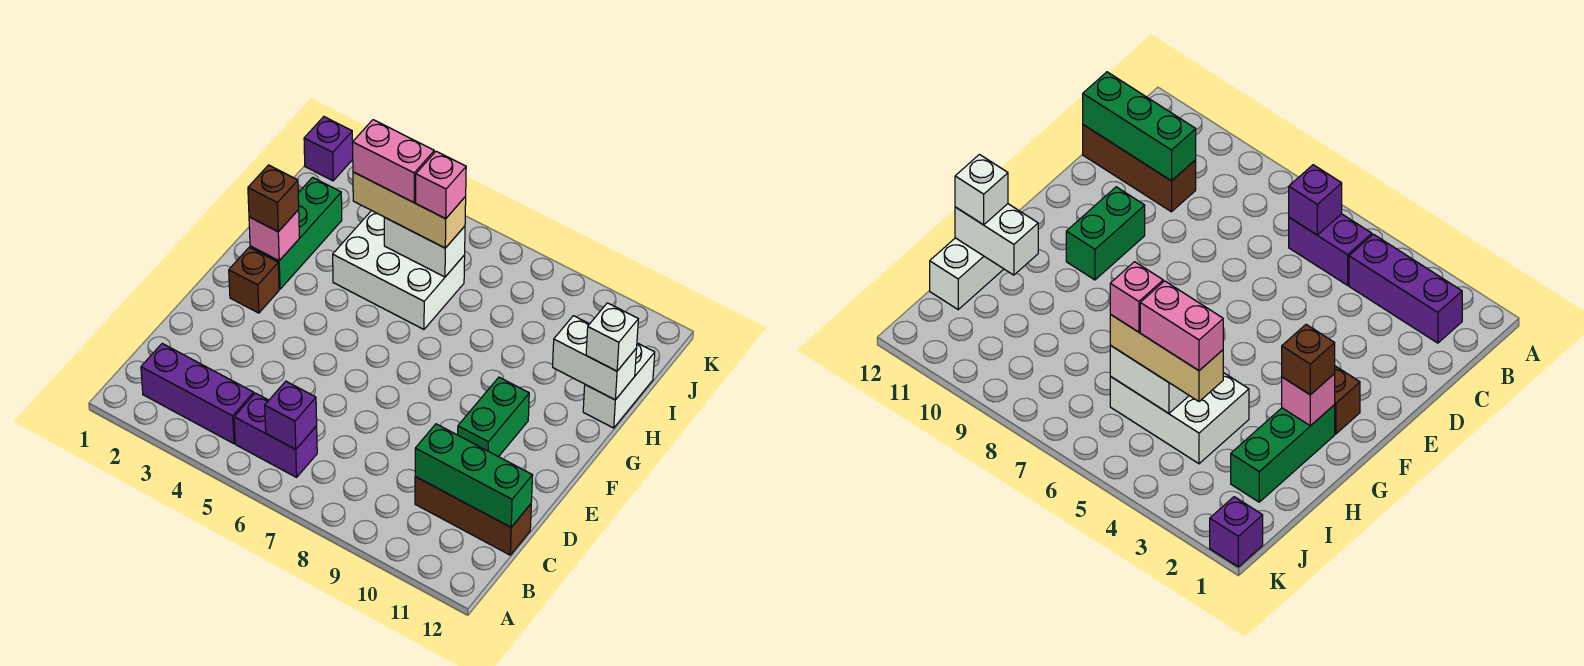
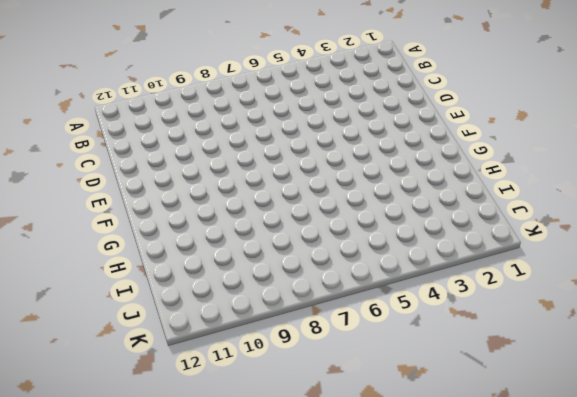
none -> purple brick B2:B4 level 1
none -> purple brick B5:B6 level 1
none -> brown brick C10:C12 level 1

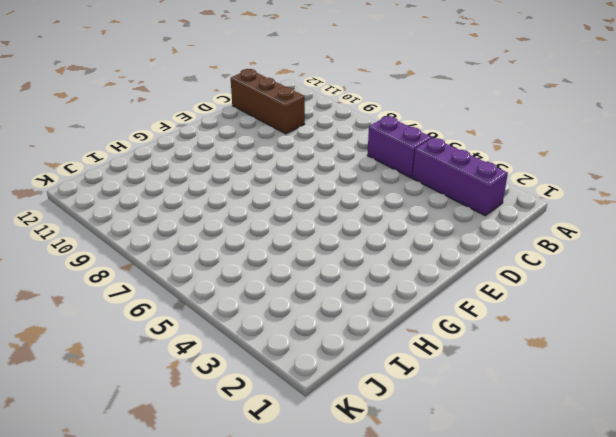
none -> green brick E10:F10 level 1
none -> brown brick F2 level 1
none -> green brick G2:I2 level 1

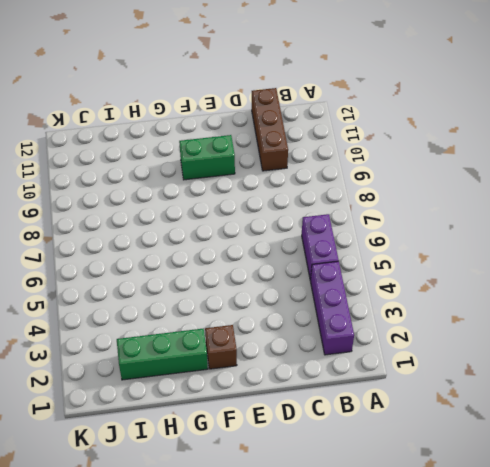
none -> white brick H4:I6 level 1
none -> white brick H12:I12 level 1
none -> purple brick K1 level 1

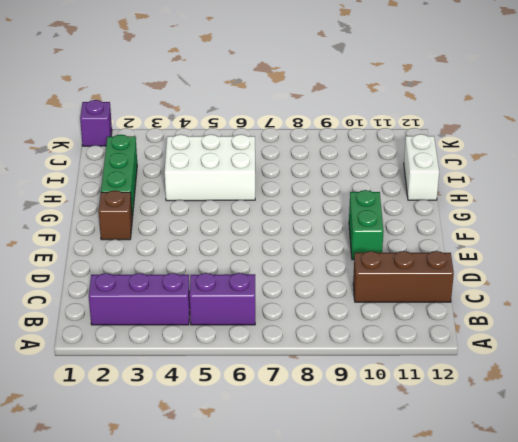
none -> purple brick B6 level 2
none -> green brick C10:C12 level 2
none -> pink brick G2 level 2

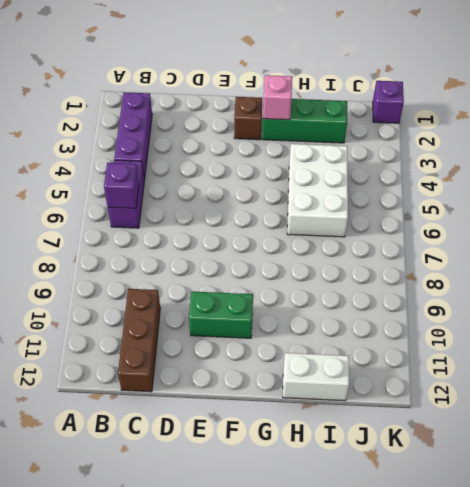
none -> green brick C10:C12 level 2
none -> white brick H11:H12 level 2
none -> white brick I5:I6 level 2

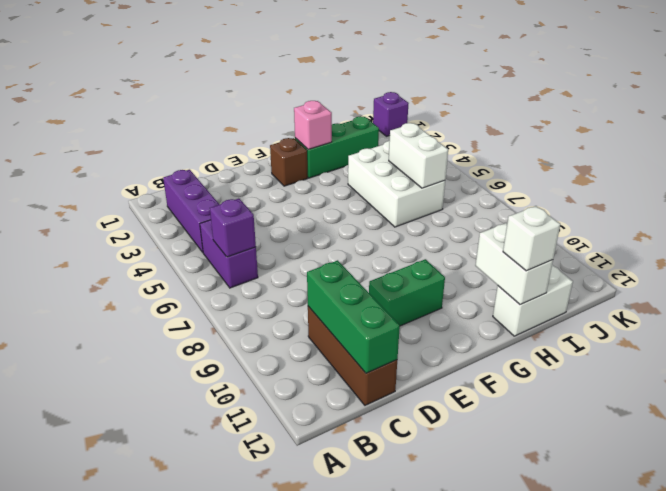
none -> brown brick G2 level 3
none -> tan brick I4:I6 level 3
none -> pink brick I4:I5 level 4

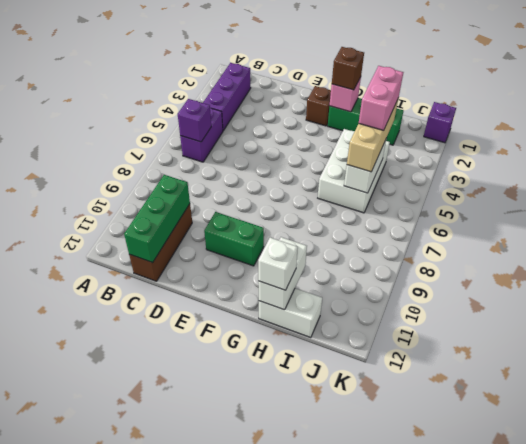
none -> pink brick I6 level 4

